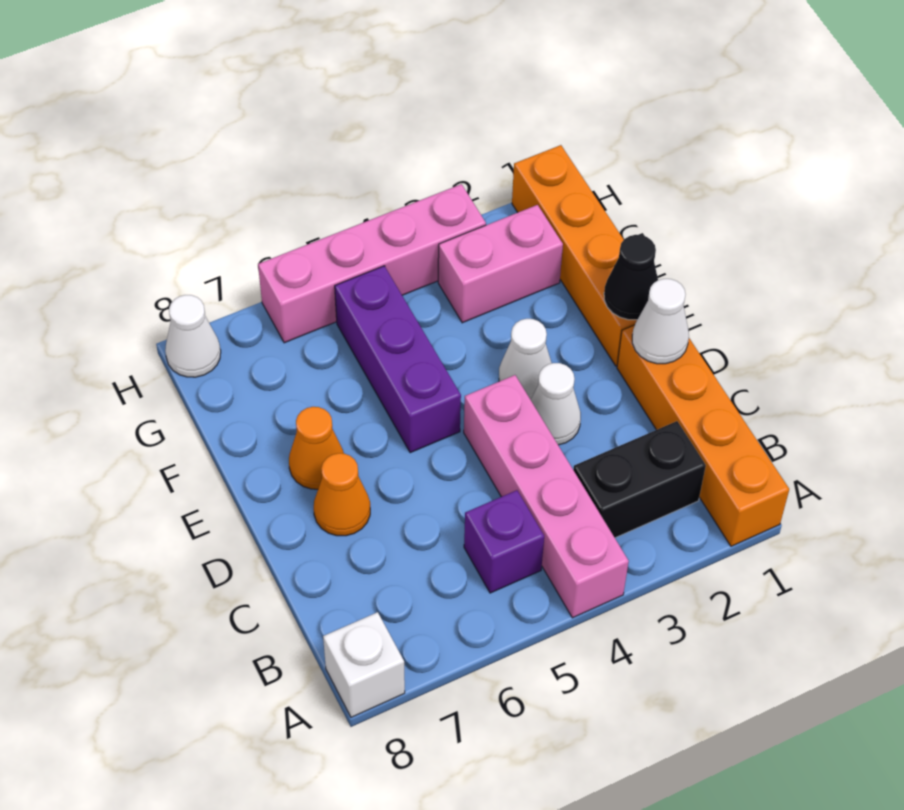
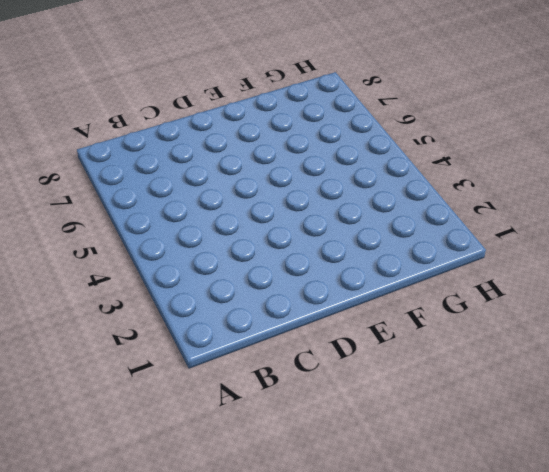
none -> orange brick A1:D1 level 1
none -> pink brick A4:D4 level 1
none -> white brick A8 level 1

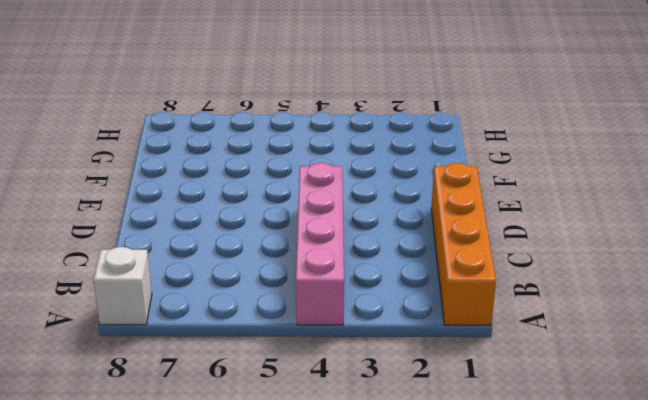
none -> black brick B2:B3 level 1
none -> purple brick B5 level 1
none -> white cone D3 level 1

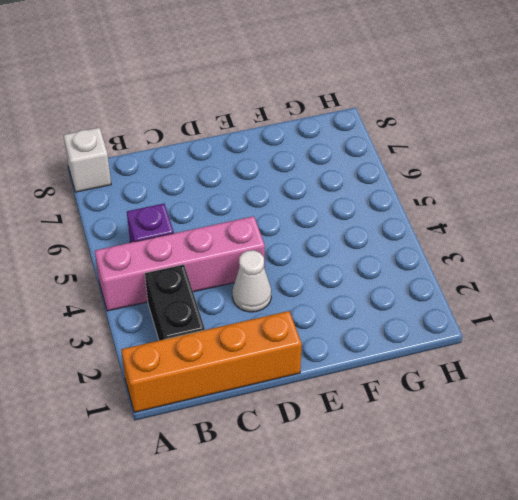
none -> orange cone D7 level 1
none -> orange brick E1:H1 level 1
none -> white cone E3 level 1

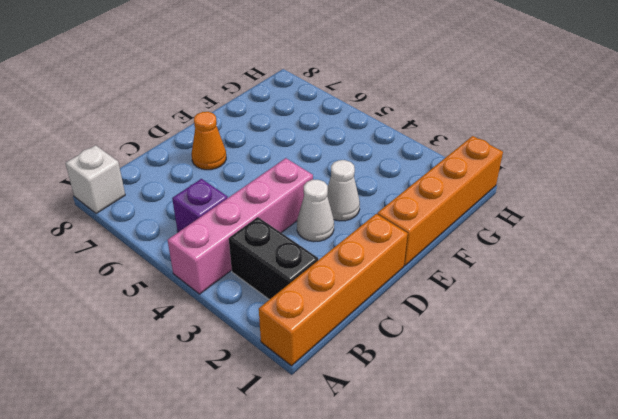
none -> purple brick E5:G5 level 1
none -> orange cone E7 level 1
none -> pink brick G2:G3 level 1

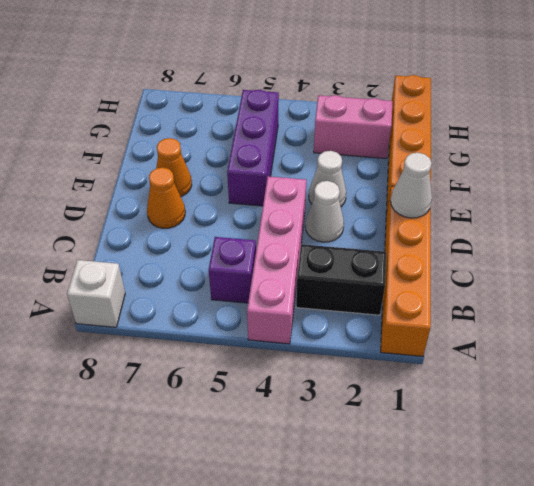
none -> pink brick H3:H6 level 1
none -> white cone H8 level 1
none -> black cone E1 level 2

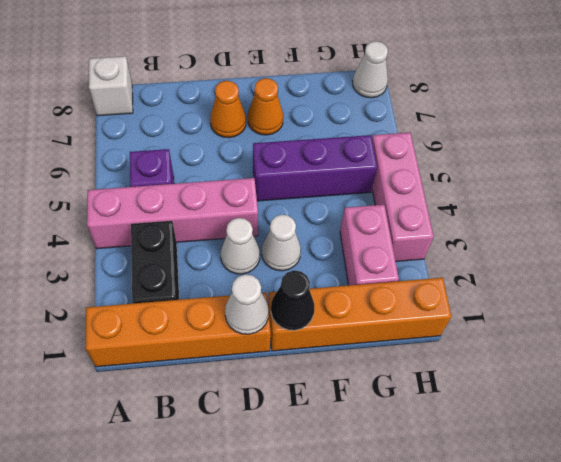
pink brick H3:H5 level 1 -> pink brick H3:H6 level 1

